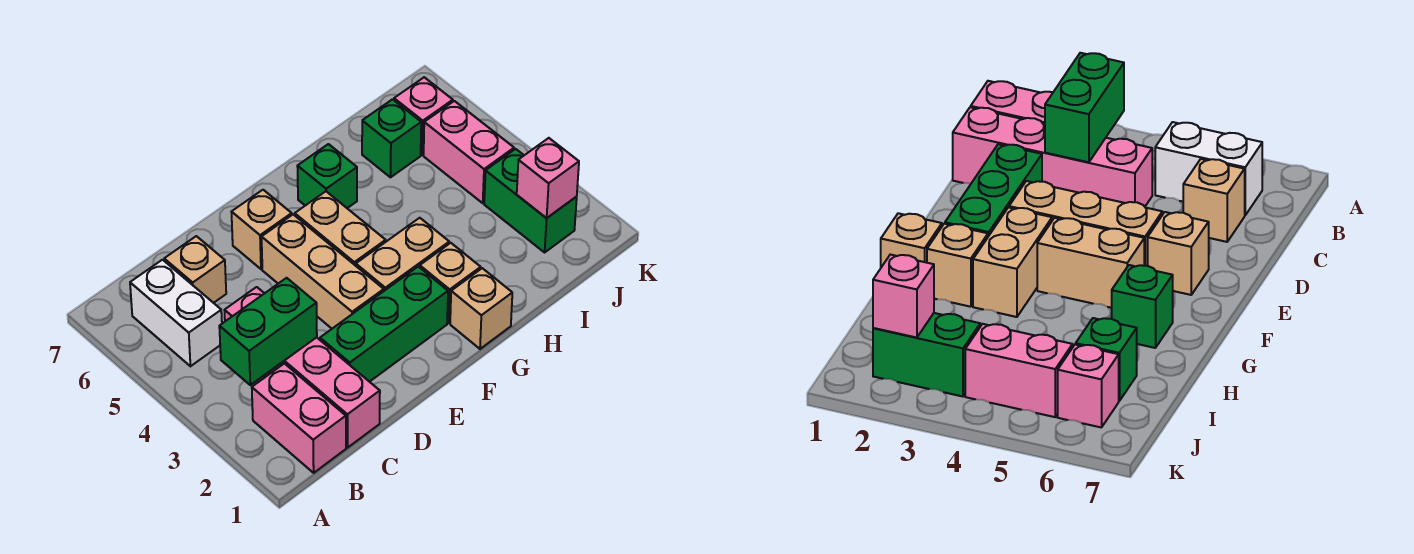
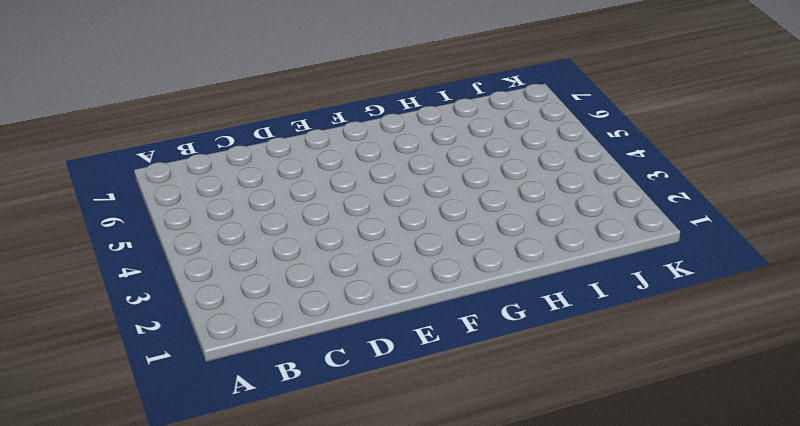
none -> pink brick B1:B2 level 1
none -> white brick B5:B6 level 1
none -> pink brick C1:C4 level 1

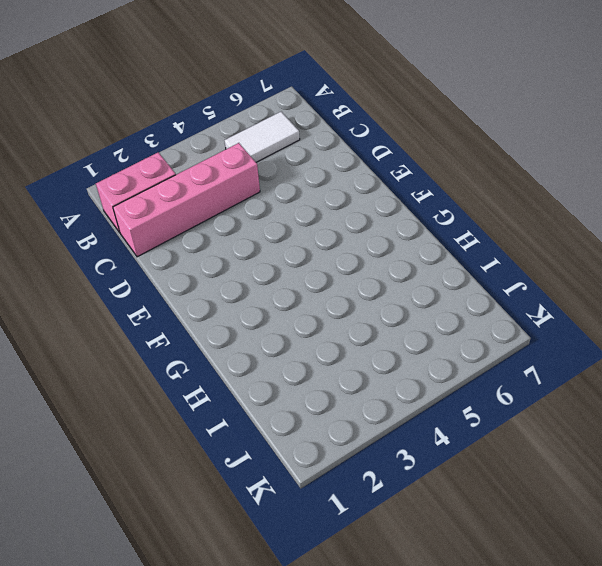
white tile B5:B6 level 1 -> white brick B5:B6 level 1
none -> tan brick C6 level 1
none -> green brick D2:F2 level 1
none -> tan brick E3:E5 level 1

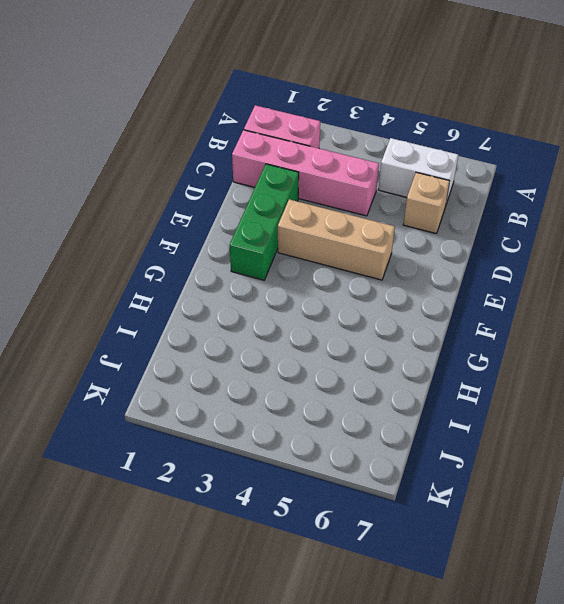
none -> tan brick E6 level 1
none -> tan brick F3:G3 level 1
none -> tan brick F4:F5 level 1

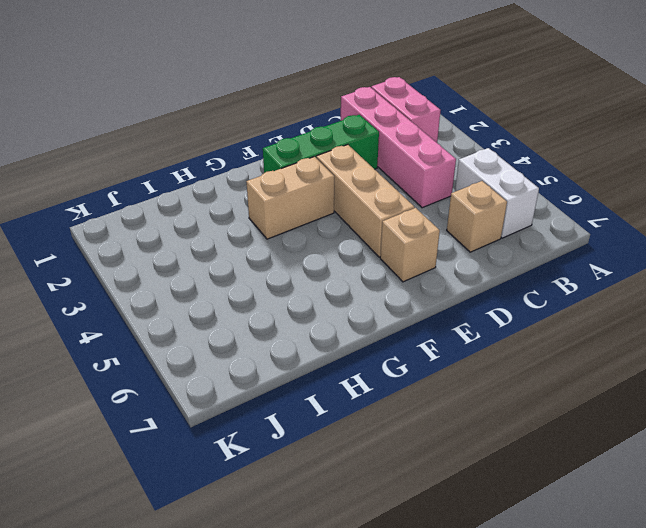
none -> tan brick F4:F5 level 1
none -> tan brick G1 level 1
none -> tan brick G2 level 1

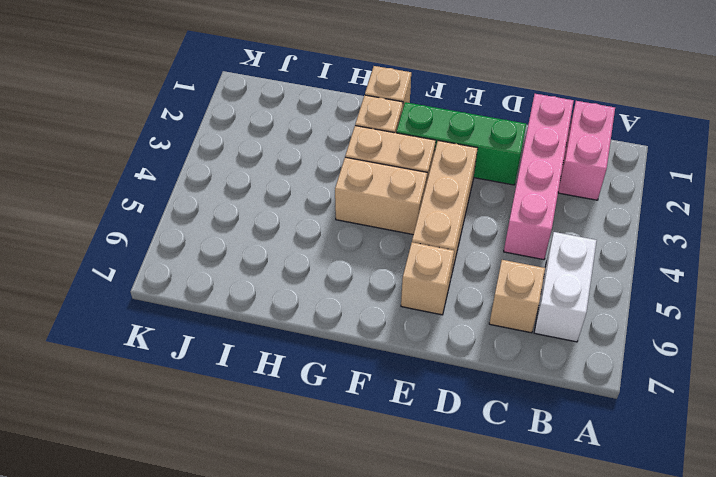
tan brick F4:G4 level 1 -> tan brick F4:F5 level 1
none -> green brick G6 level 1
none -> green brick I6 level 1
none -> green brick J2:J3 level 1

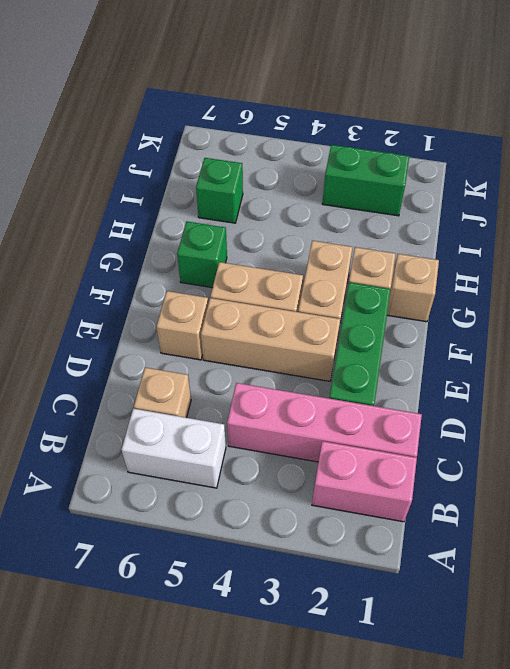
none -> pink brick J4:J5 level 1
none -> pink brick J6 level 1
none -> green brick B3:C3 level 2

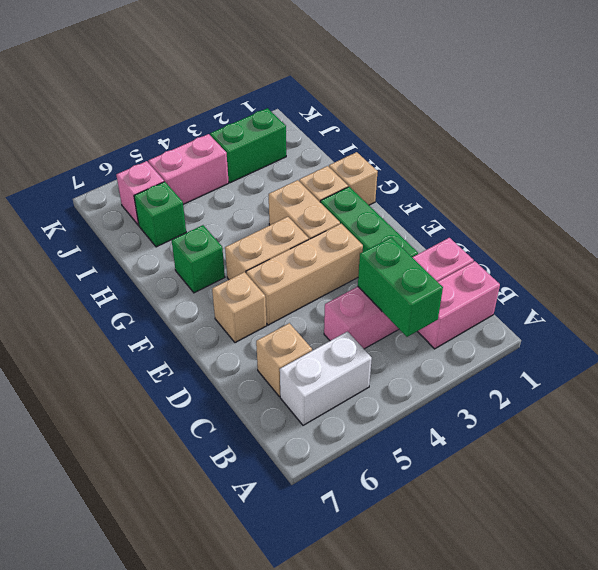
none -> pink brick J2 level 2

